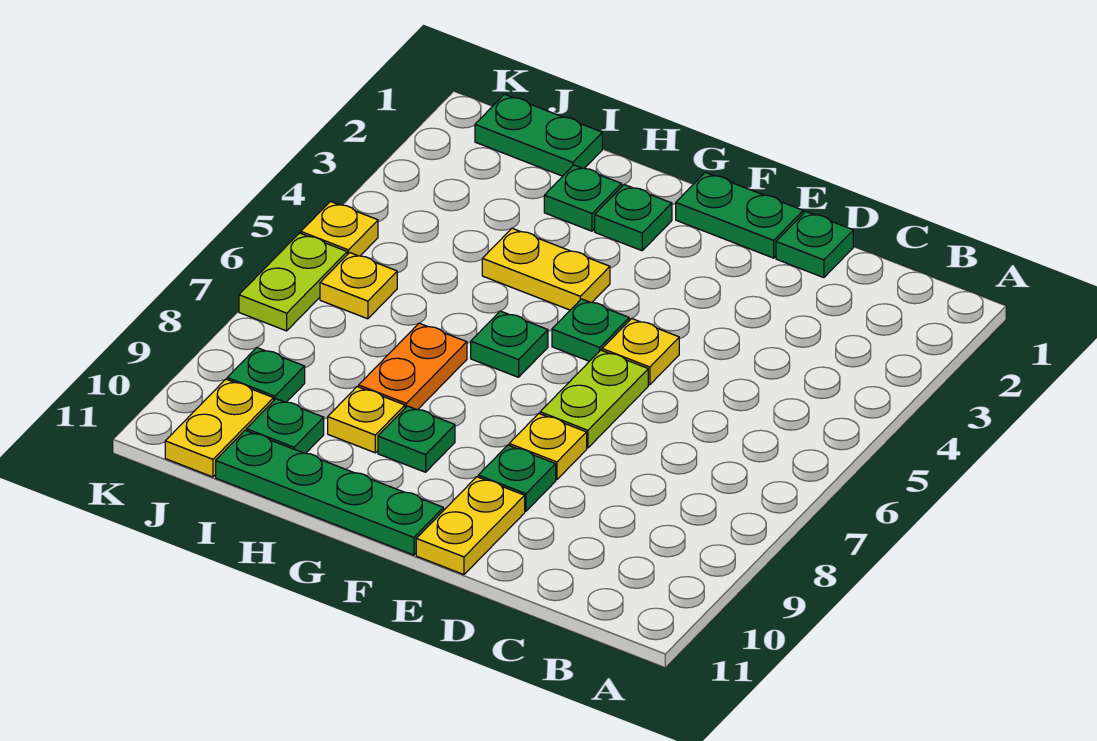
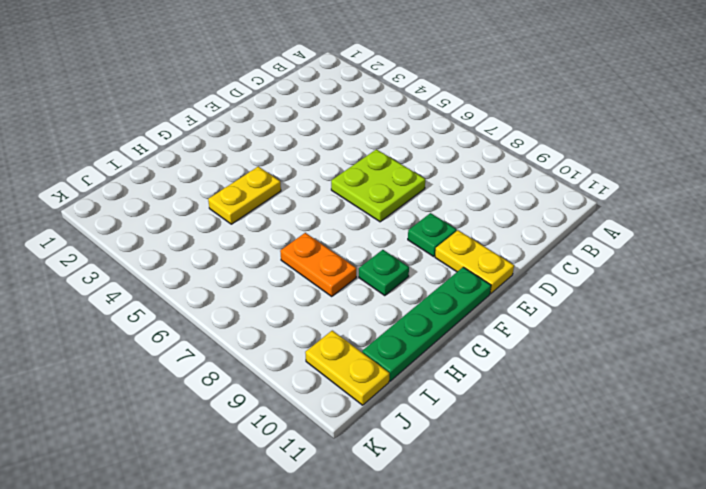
lime plate D6:E7 level 1 -> lime plate E6:E7 level 1
none -> green plate D1 level 1
none -> green plate E1:F1 level 1
none -> yellow plate E5 level 1

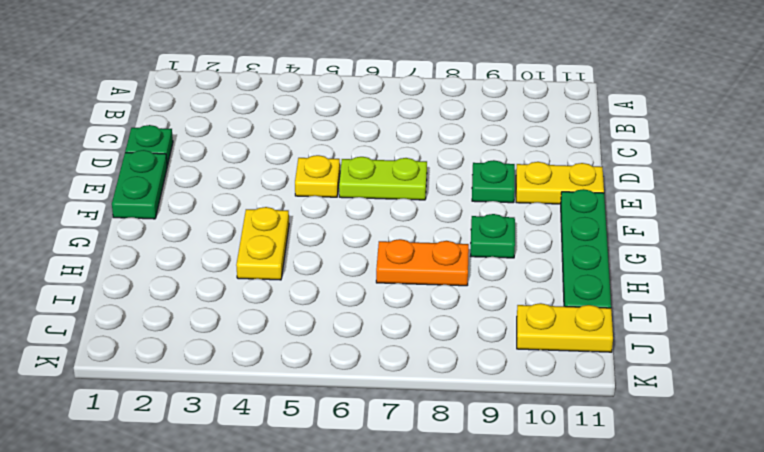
none -> yellow plate E8 level 1
none -> green plate F5 level 1
none -> green plate G2 level 1

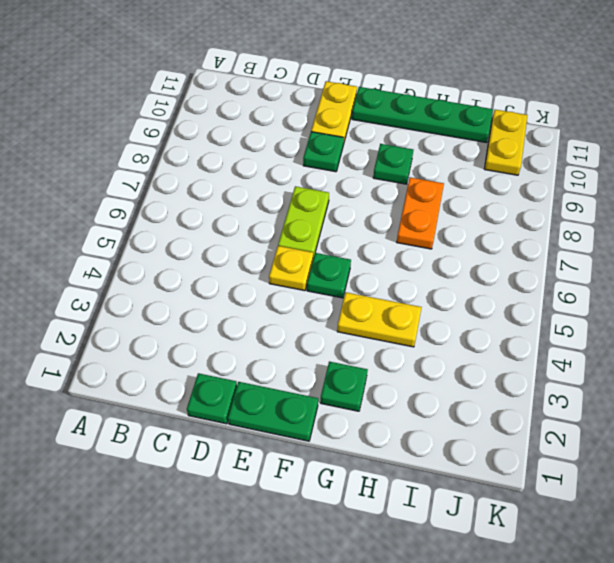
none -> yellow plate E8 level 1
none -> green plate G6 level 1
none -> green plate H2 level 1

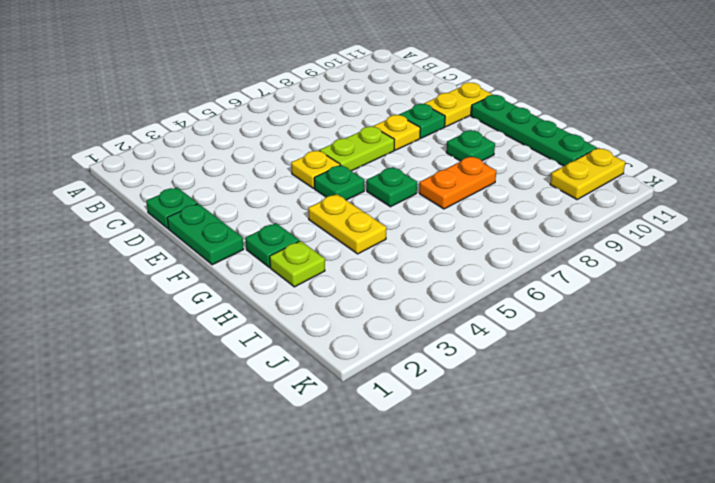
lime plate H2 level 1 -> green plate H2 level 1
none -> yellow plate H9 level 1
none -> green plate I1:J1 level 1
none -> green plate I10 level 1

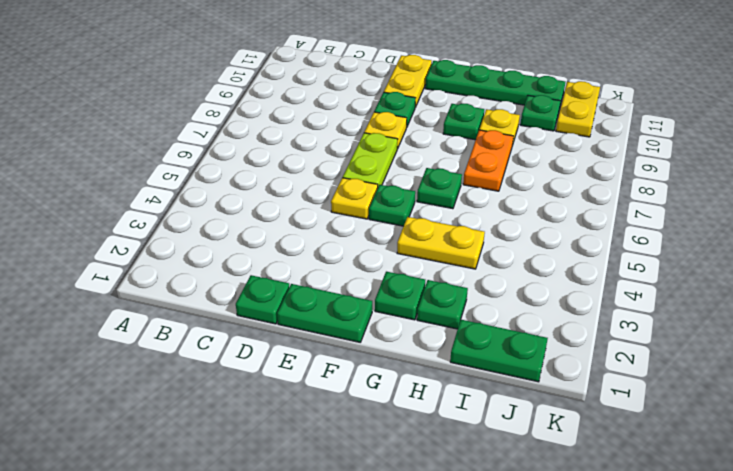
none -> yellow plate J6 level 1
none -> green plate J9 level 1
none -> yellow plate K5 level 1

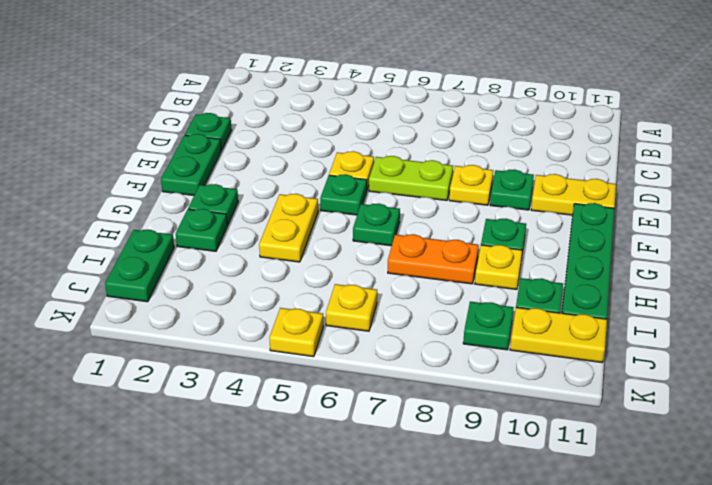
none -> lime plate K6:K7 level 1

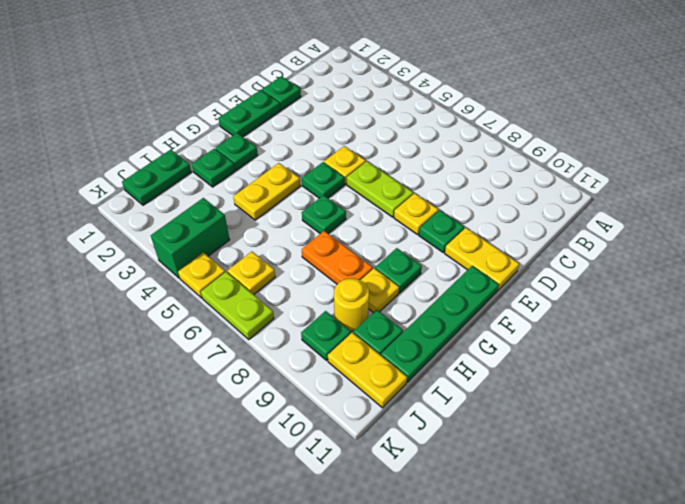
yellow round brick I9 level 1 -> none
green brick J4:K4 level 1 -> none

